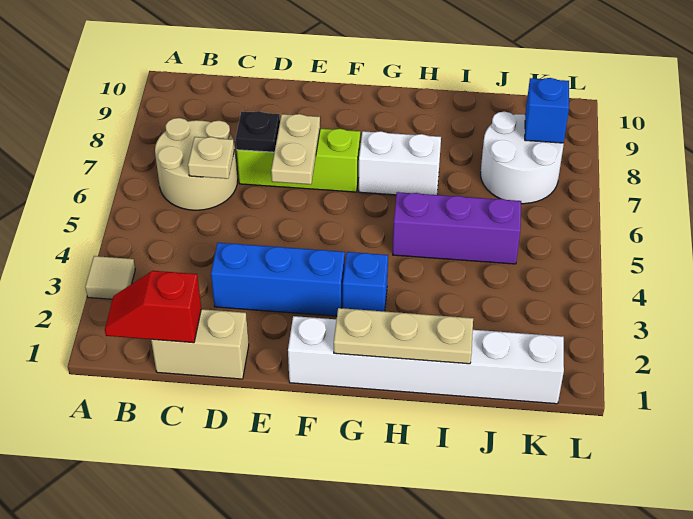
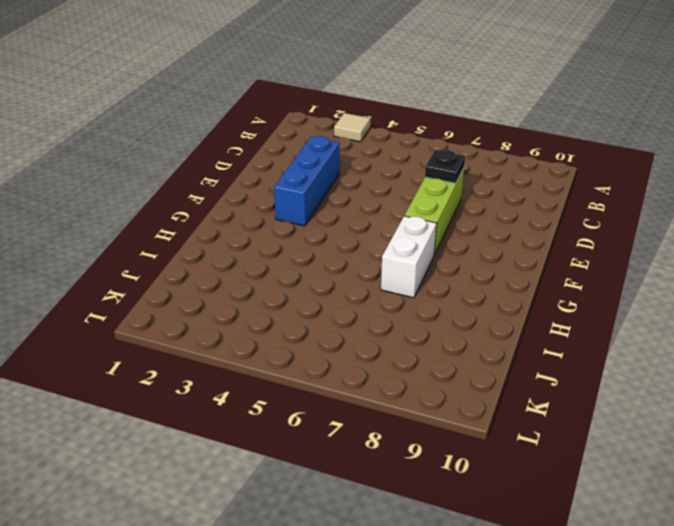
none -> tan round brick B6:C7 level 1
none -> tan brick C1:D1 level 1
none -> white brick F1:K1 level 1

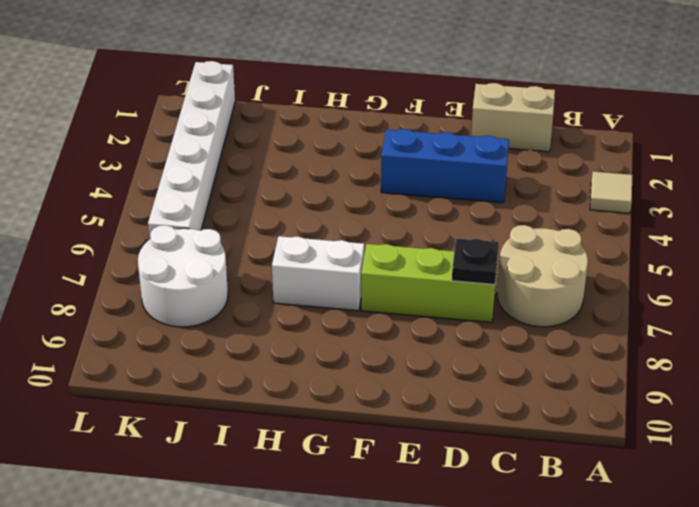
white brick K1:K6 level 1 -> white brick F1:K1 level 1
none -> blue brick G3 level 1
none -> purple brick H5:J5 level 1
none -> red slope B1:C1 level 2 top C

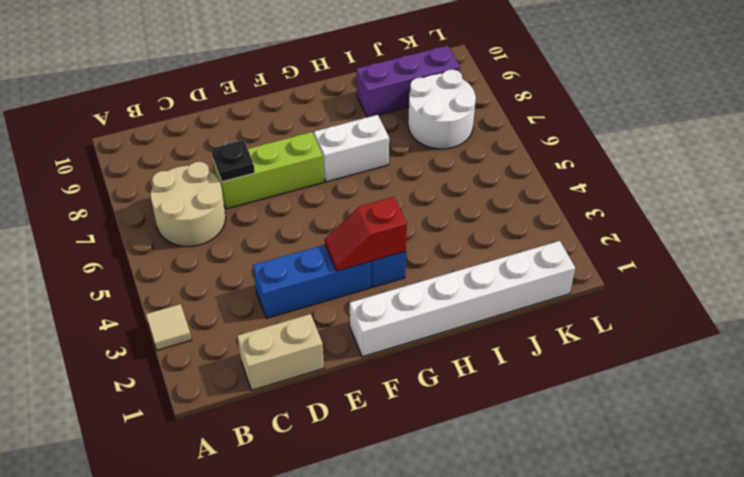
red slope F3:G3 level 2 top G -> red slope B1:C1 level 2 top C
purple brick I9:K9 level 1 -> purple brick H5:J5 level 1
none -> tan plate C6 level 2
none -> tan plate E6:E7 level 2
none -> tan plate G1:I1 level 2

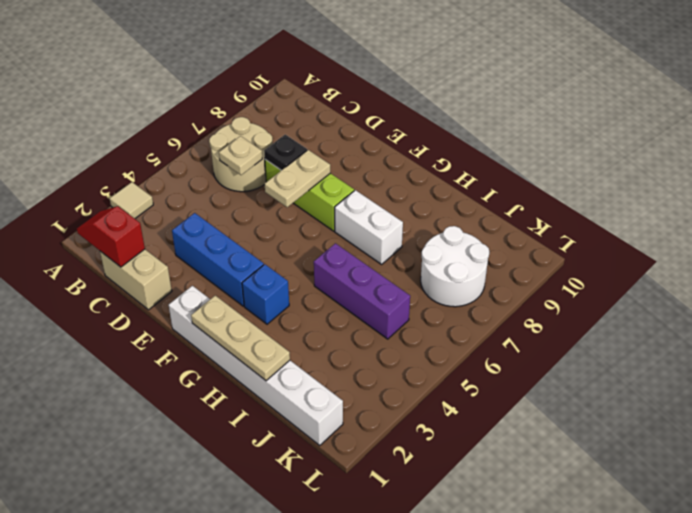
none -> blue brick K8 level 2

